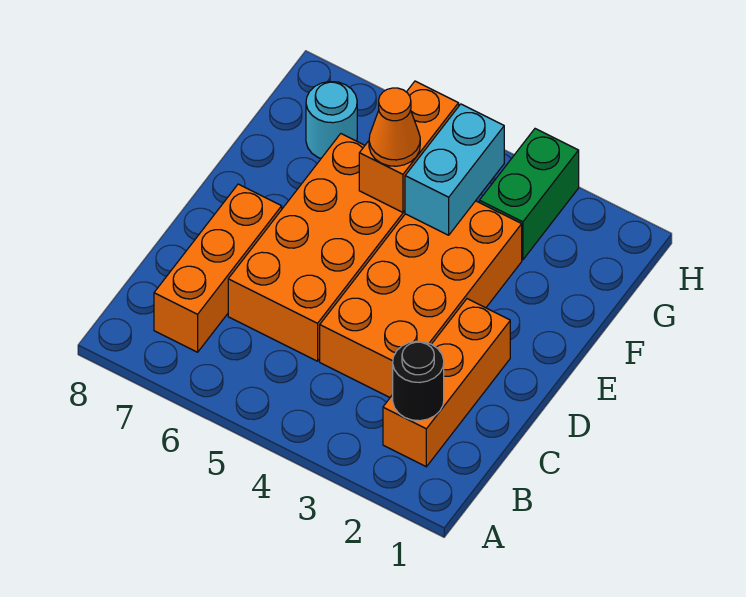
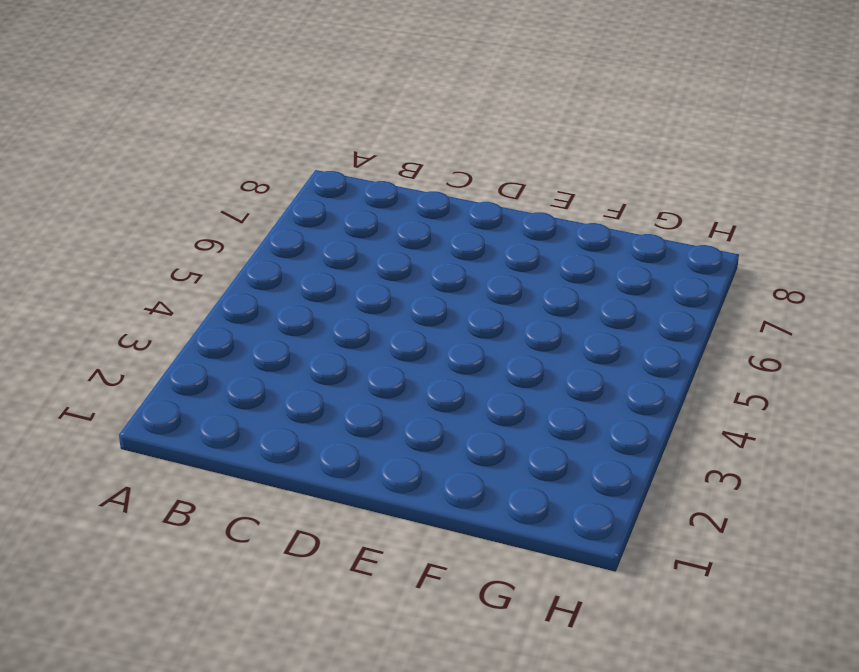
none -> orange brick B2:D2 level 1
none -> orange brick B7:D7 level 1

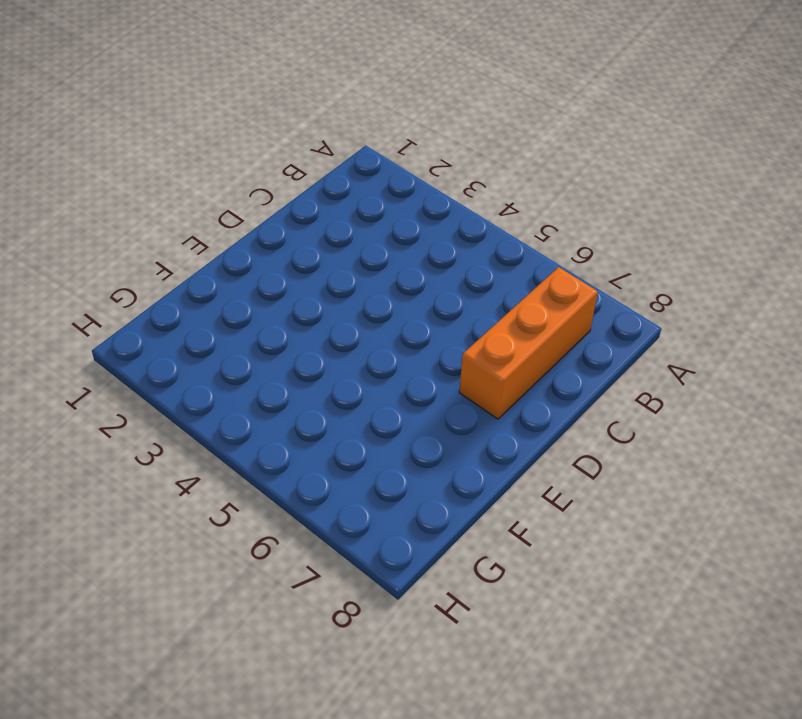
none -> orange brick B2:D2 level 1
none -> orange brick C3:F4 level 1

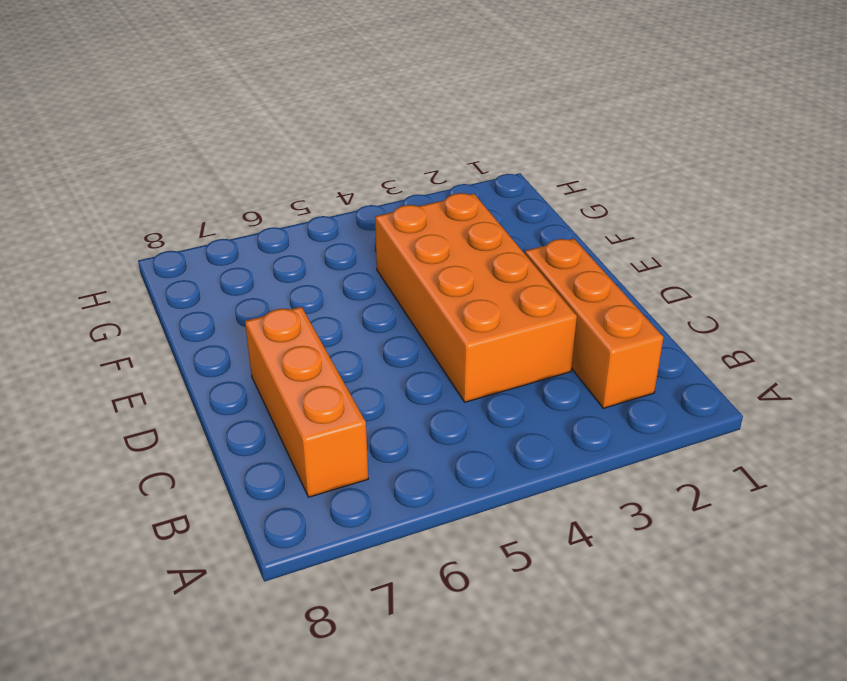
none -> orange brick C5:F6 level 1
none -> green brick G3:H3 level 1

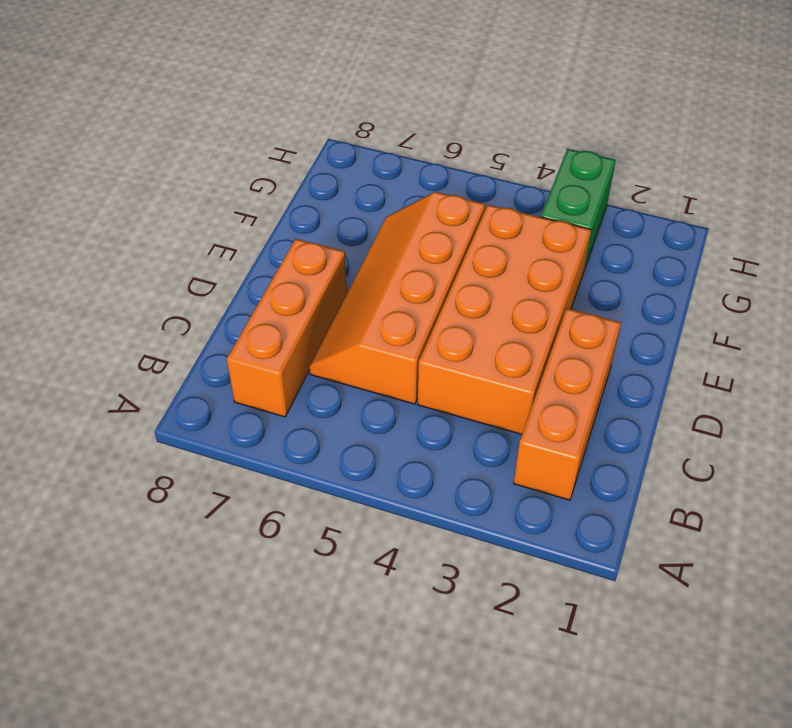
orange slope C5:F6 level 1 top 5 -> orange brick C5:F6 level 1
none -> cyan round brick G7 level 1
none -> black round brick B2 level 2

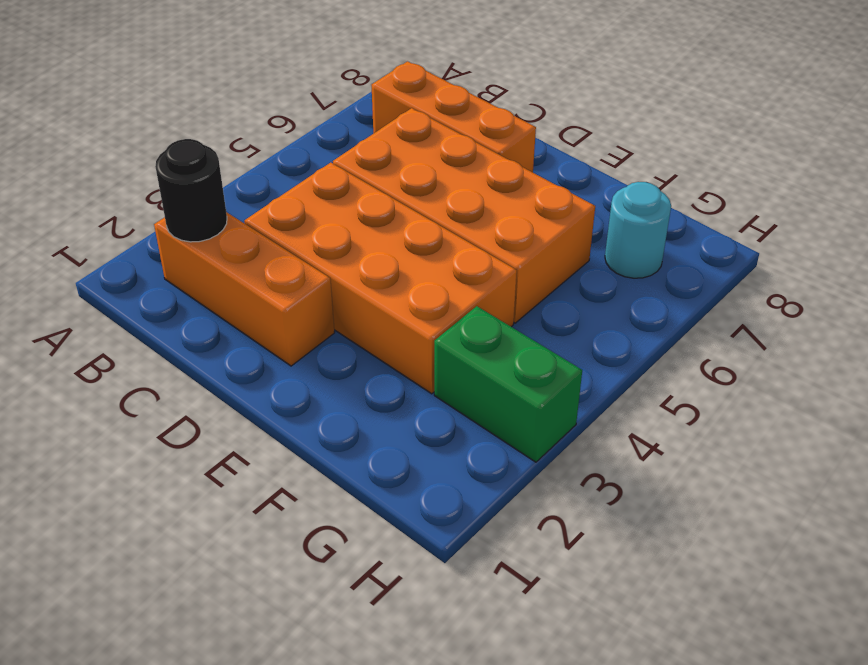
none -> cyan brick F4:G4 level 2
none -> orange brick F5:G5 level 2

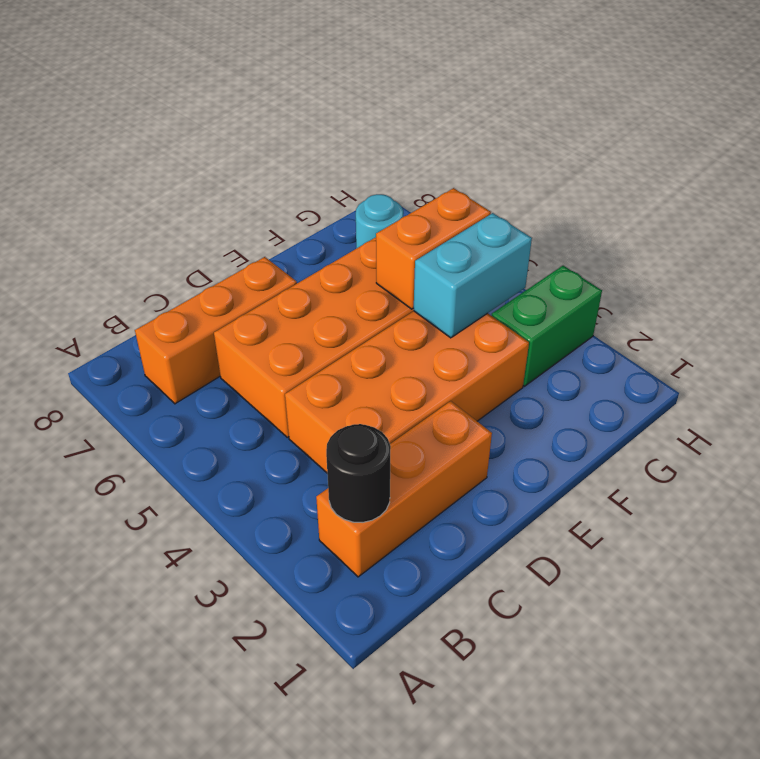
none -> orange cone F5 level 3

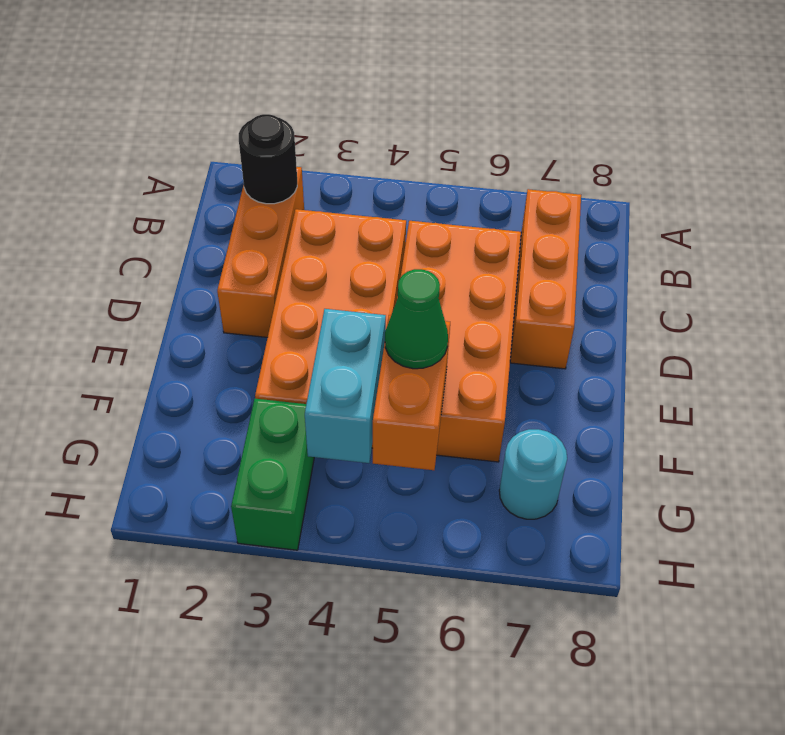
green cone F5 level 3 -> orange cone F5 level 3

